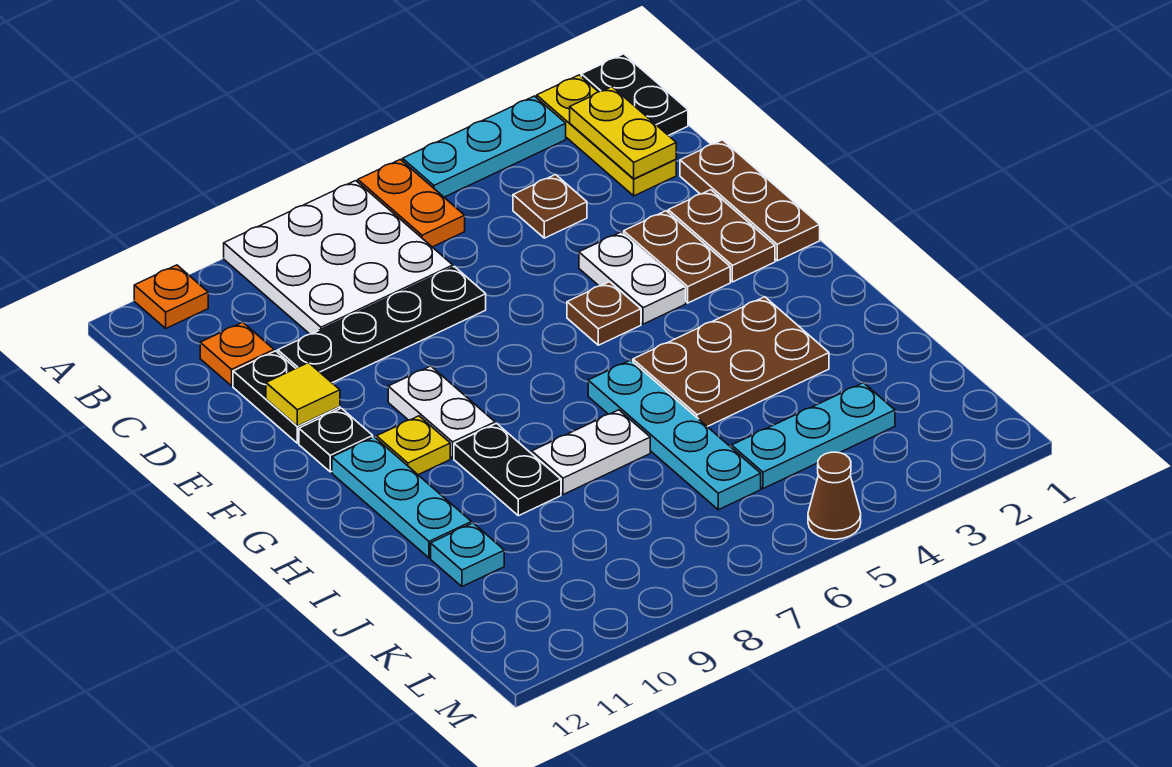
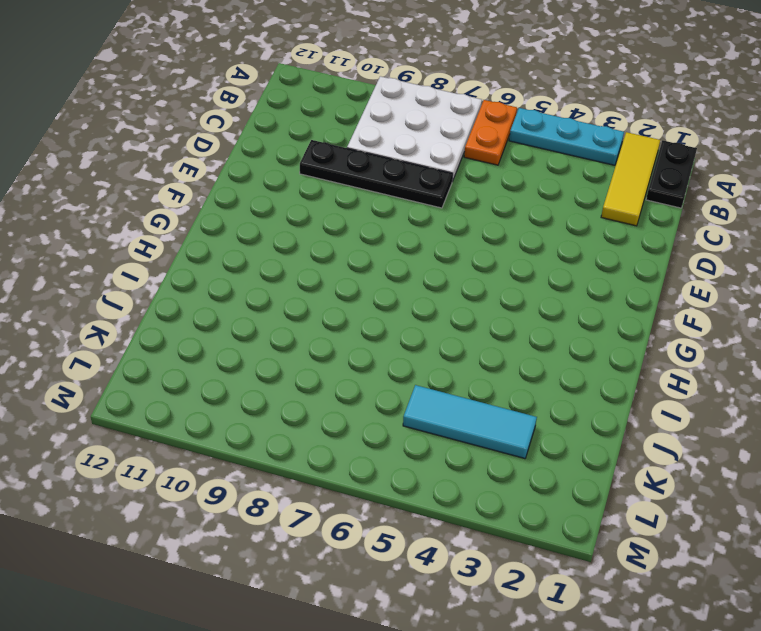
yellow tile A2:C2 level 1 -> yellow plate A2:C2 level 1
cyan tile K3:K5 level 1 -> cyan plate K3:K5 level 1
none -> orange plate A11 level 1
none -> brown plate C4 level 1
none -> orange plate C11 level 1

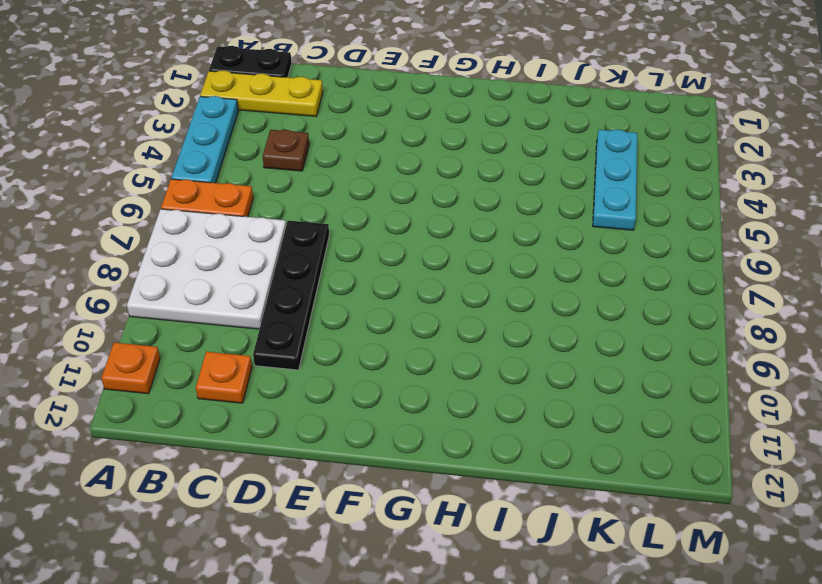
none -> brown plate D1:F1 level 1
none -> black plate D11:E11 level 1
none -> brown plate E2:F2 level 1

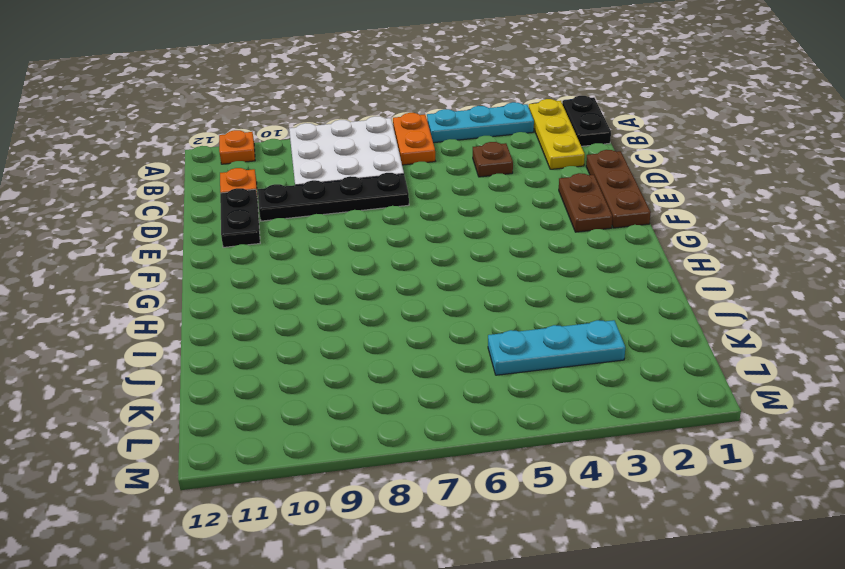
none -> brown plate E3:F3 level 1
none -> white plate E4:F4 level 1
none -> brown plate F5 level 1

